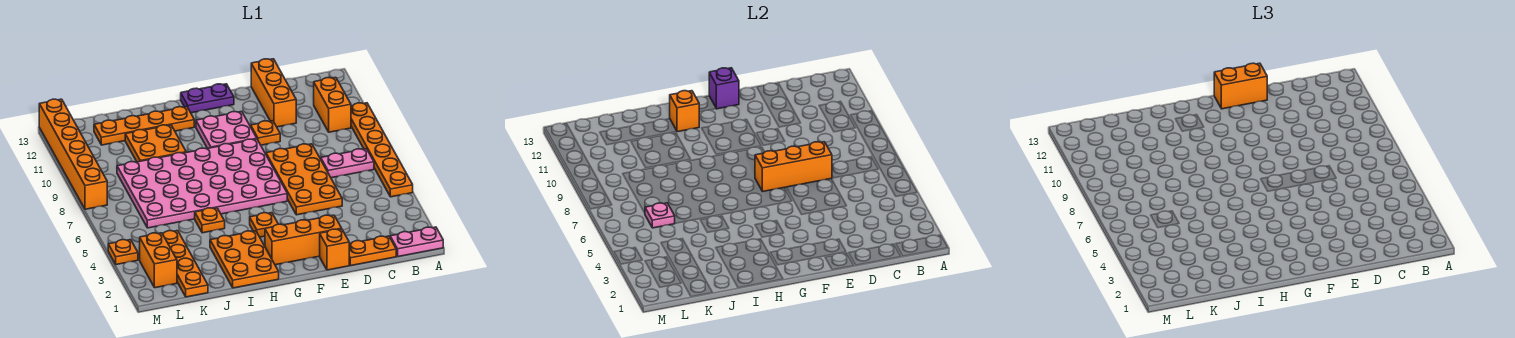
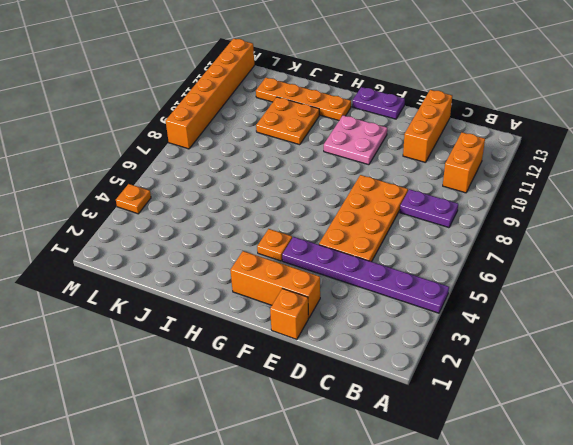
purple plate A4:F4 level 1 -> none
purple plate B8:C8 level 1 -> none
none -> pink plate A1:B1 level 1
none -> orange plate A5:A10 level 1
none -> pink plate B7:C7 level 1

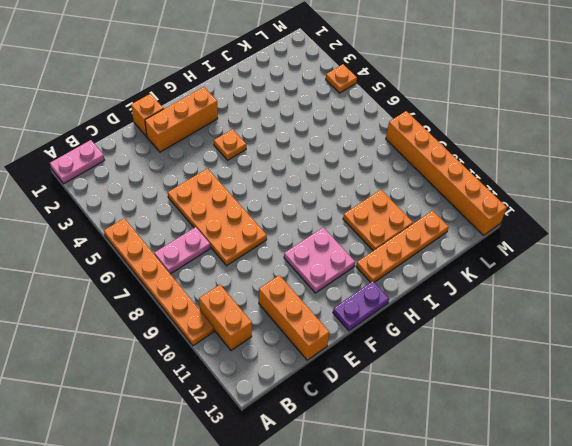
none -> orange plate C1:D1 level 1
none -> orange plate E10 level 1
none -> pink plate F6:K9 level 1

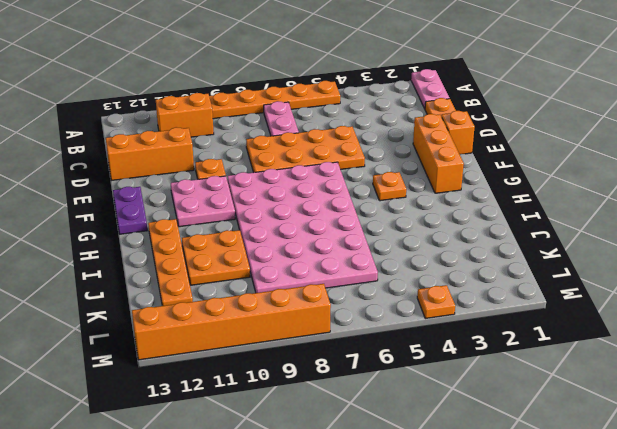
none -> orange plate H1:I3 level 1
none -> orange plate I5 level 1
none -> orange plate K1:K4 level 1

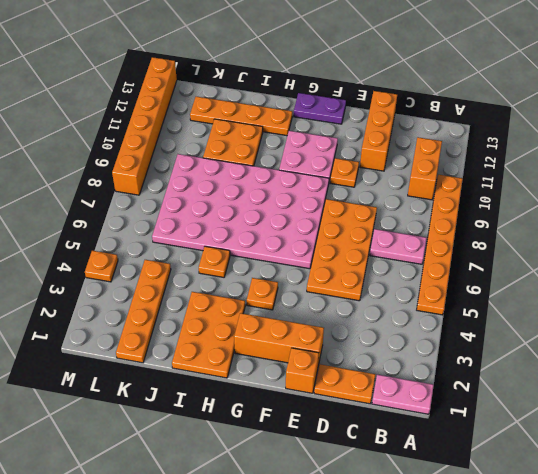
none -> orange brick L2:L3 level 1
none -> orange brick D7:F7 level 2
none -> purple brick F13 level 2

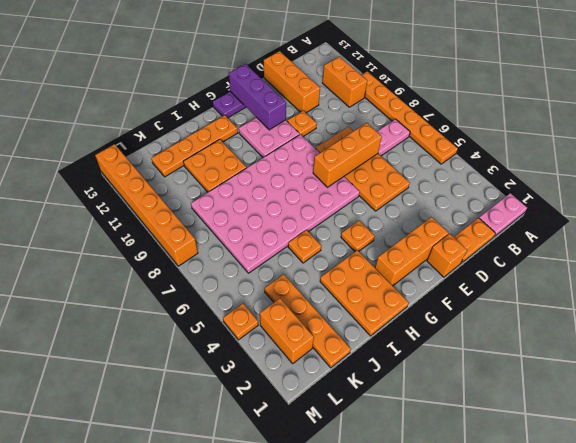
purple brick F11:F13 level 2 -> purple brick F13 level 2
none -> orange brick H12 level 2
none -> pink plate K6 level 2
none -> orange brick E13:F13 level 3

